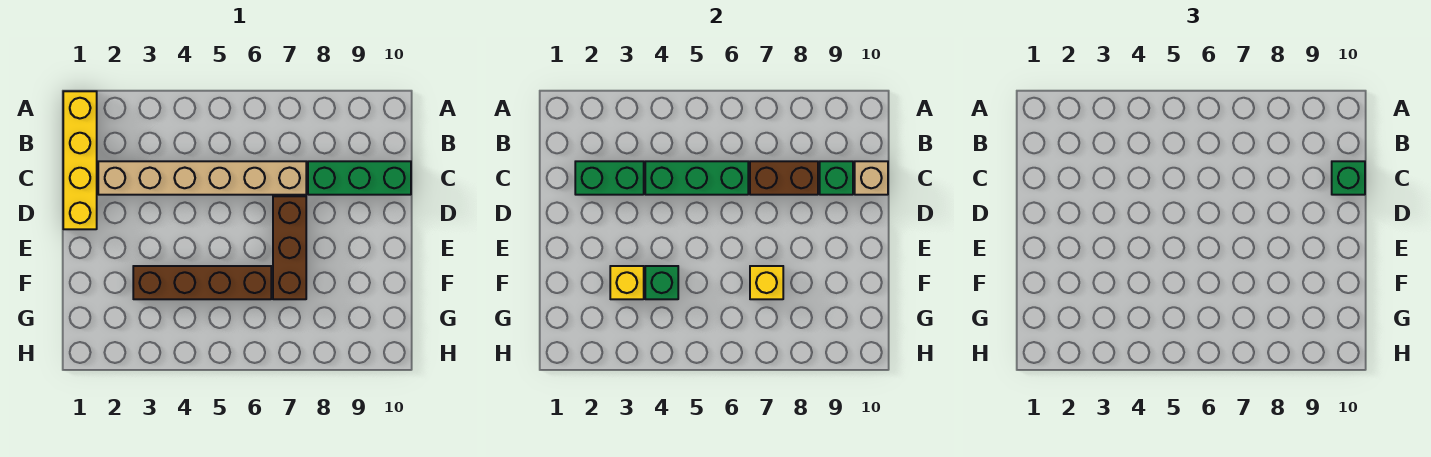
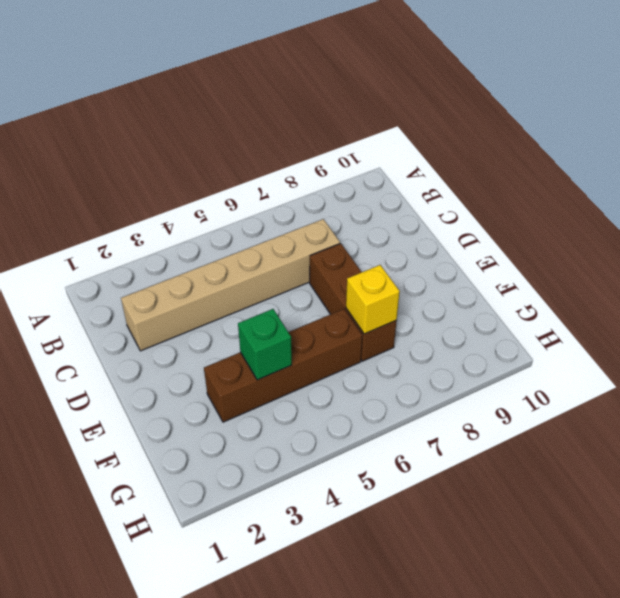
none -> yellow brick A1:D1 level 1
none -> green brick C8:C10 level 1
none -> green brick C2:C3 level 2

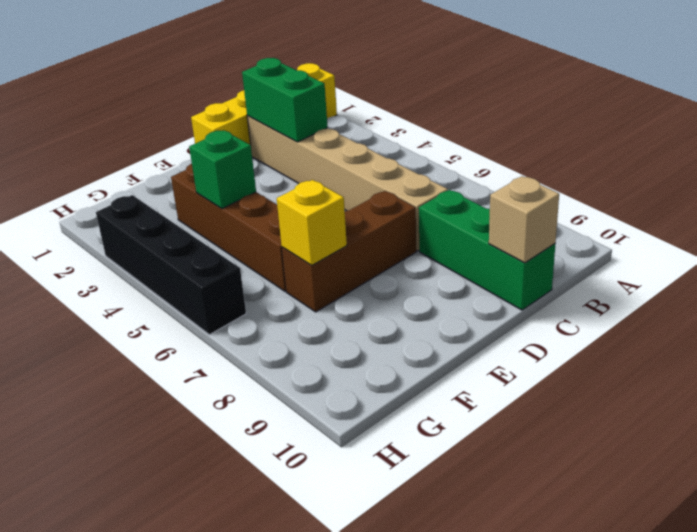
black brick H3:H6 level 1 -> none
none -> green brick C4:C6 level 2
none -> brown brick C7:C8 level 2
none -> green brick C9 level 2

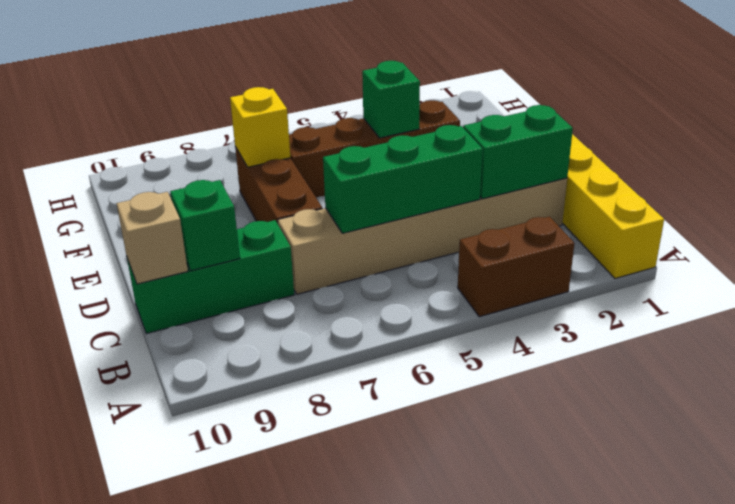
brown brick A3:A4 level 1 -> brown brick C7:C8 level 2
none -> yellow brick F3 level 2
none -> green brick C10 level 3

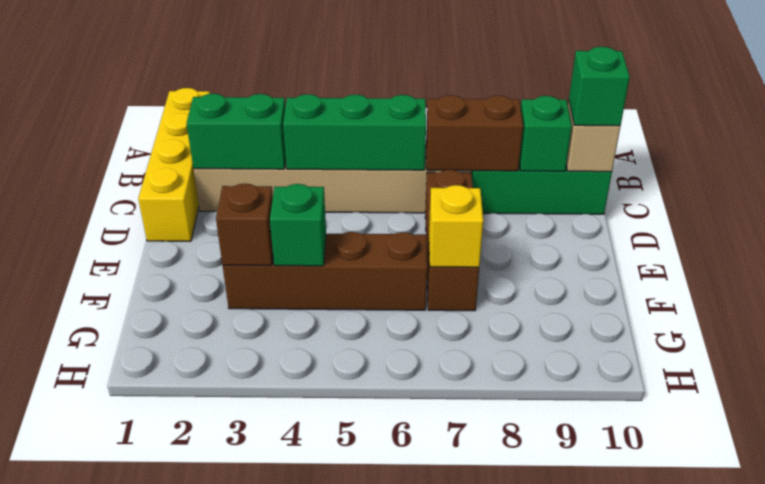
brown brick F3 level 2 -> yellow brick F3 level 2

